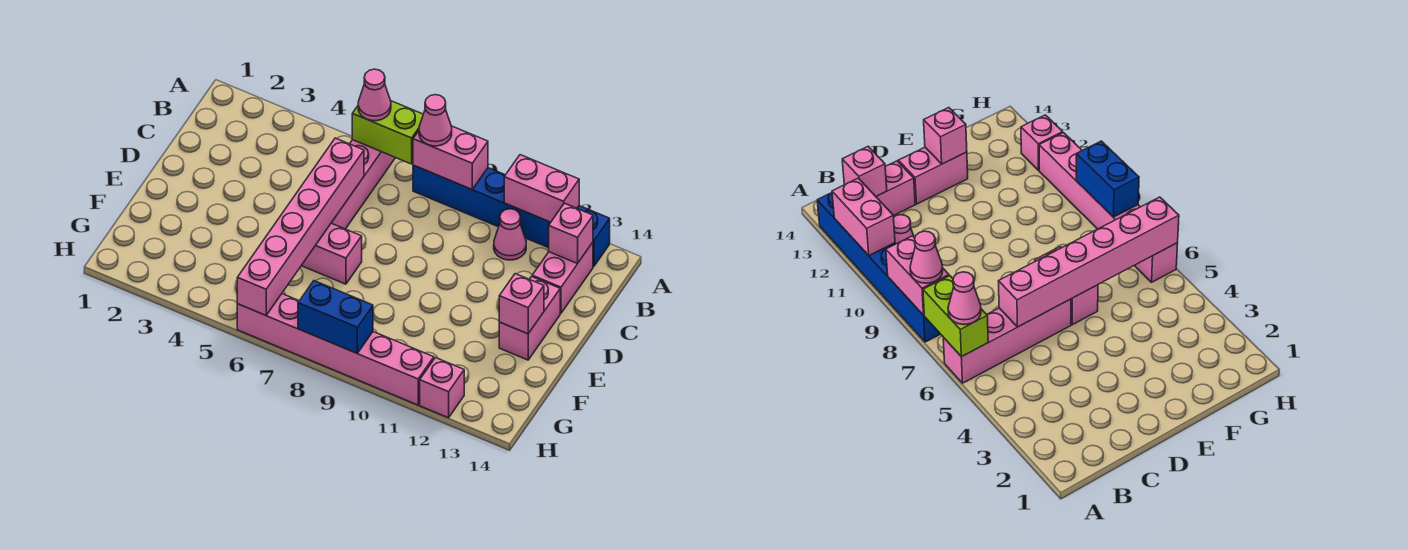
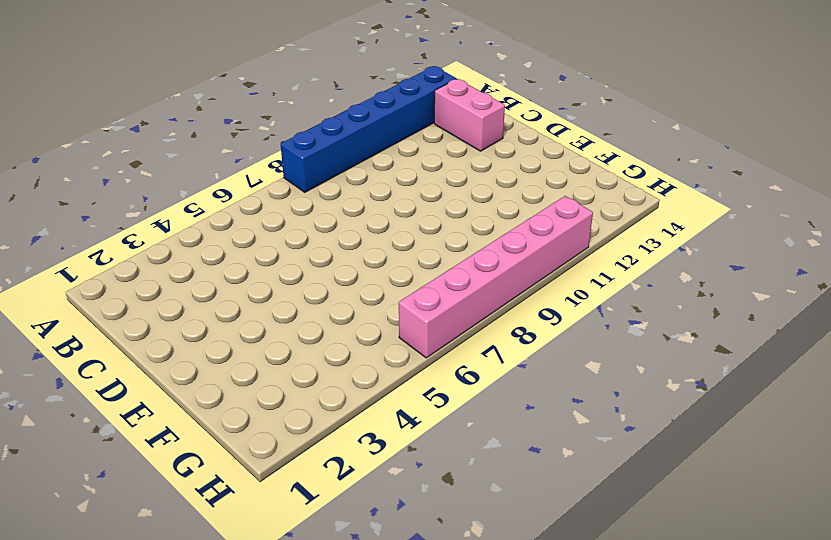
none -> pink brick A6:D6 level 1
none -> pink cone B11 level 1
none -> pink brick D13:E13 level 1

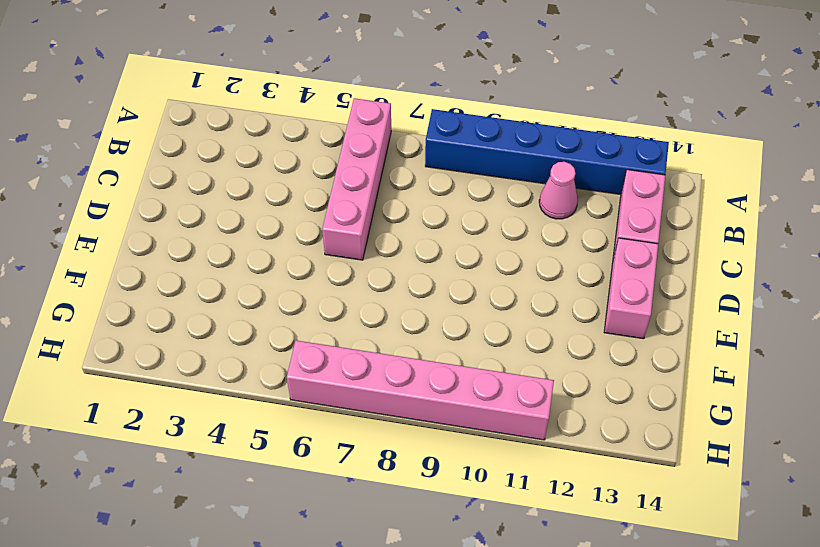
none -> pink brick E6:E7 level 1
none -> pink brick H12 level 1
none -> lime brick A6:A7 level 2

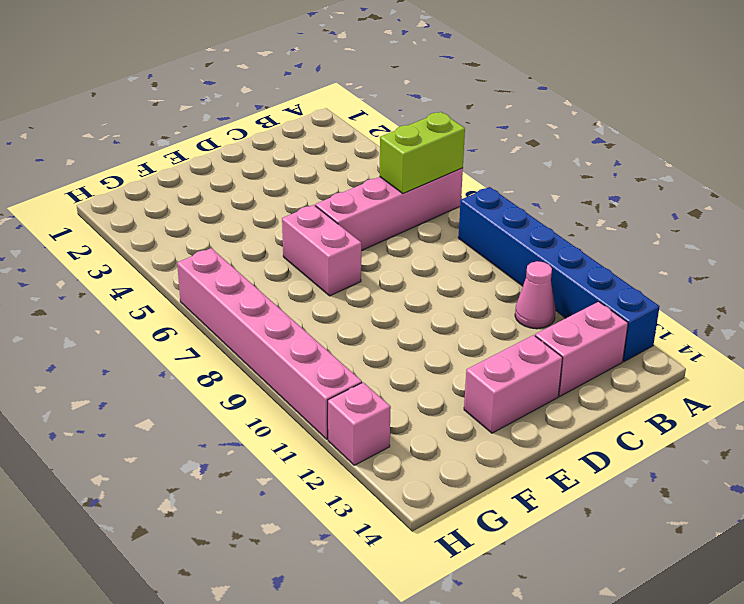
lime brick A6:B6 level 2 -> lime brick A6:A7 level 2
none -> pink brick A8:A9 level 2
none -> pink brick A11:A12 level 2
none -> pink brick B13 level 2

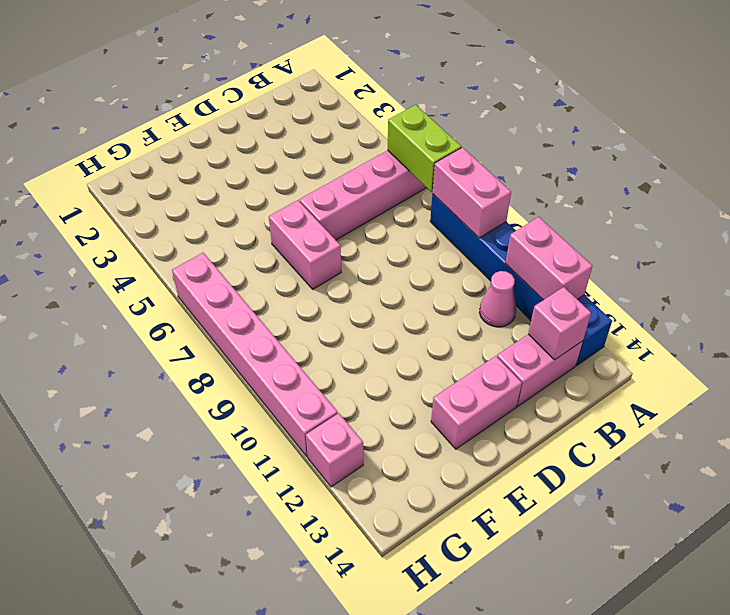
none -> pink brick C6:H6 level 2
none -> pink brick E13 level 2
none -> blue brick H8:H9 level 2

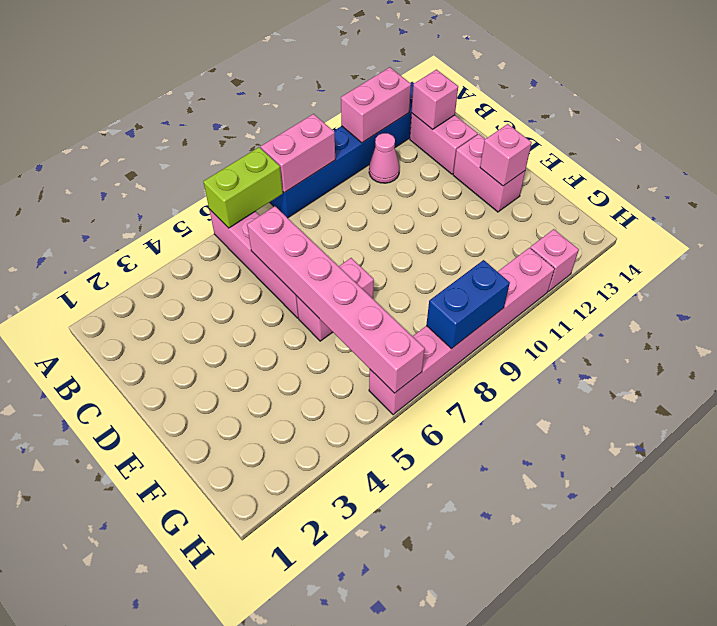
none -> pink cone A6 level 3
none -> pink cone A8 level 3

